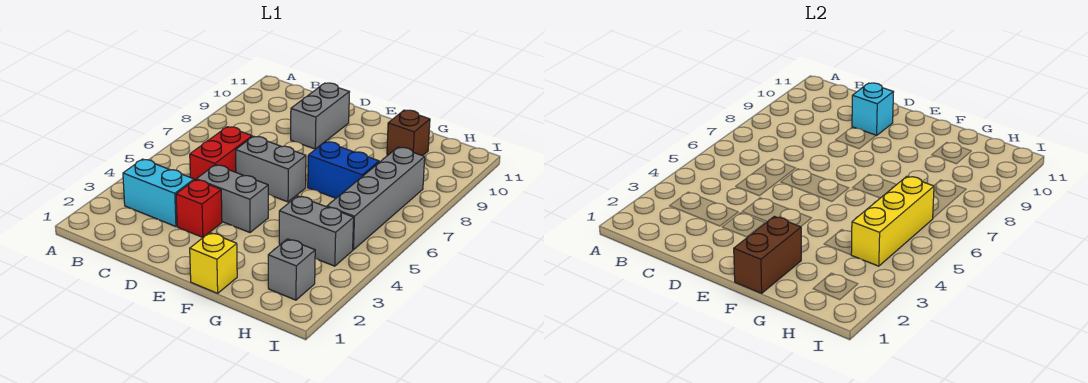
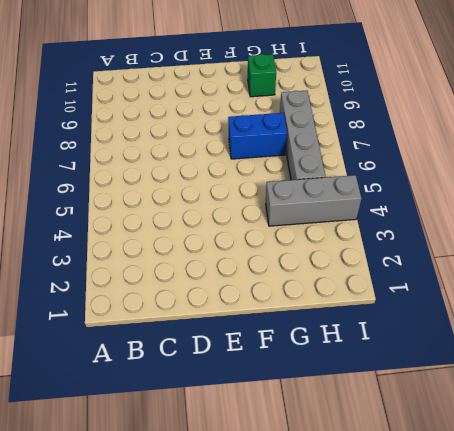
grey brick G4:I4 level 1 -> grey brick G4:H4 level 1
green brick G10 level 1 -> brown brick G10 level 1
none -> cyan brick B3:C3 level 1
none -> red brick C5:C6 level 1
none -> red brick D3 level 1

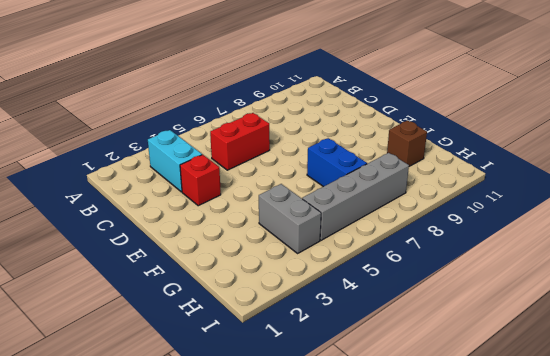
none -> grey brick D4:E4 level 1
none -> grey brick D6:E6 level 1
none -> grey brick D9:D10 level 1

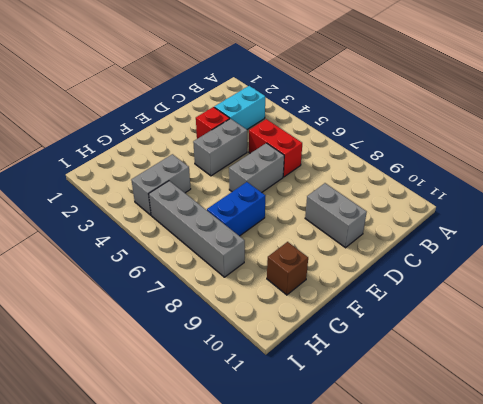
none -> yellow brick F1 level 1
none -> grey brick H2 level 1
none -> cyan brick D10 level 2

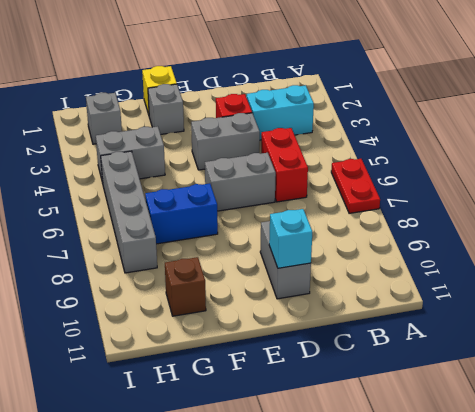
red plate A6:A7 level 1 -> none
grey brick F2 level 1 -> none
none -> brown brick F1:F2 level 2
none -> yellow brick H4:H6 level 2

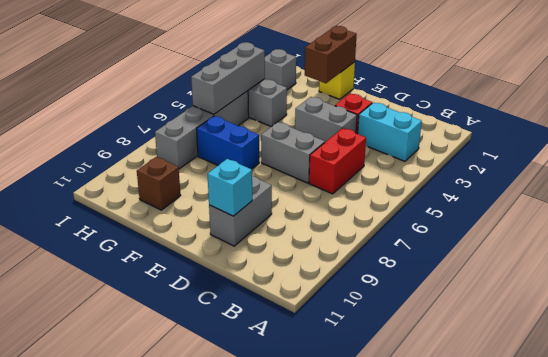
grey brick H4:H6 level 2 -> yellow brick H4:H6 level 2

